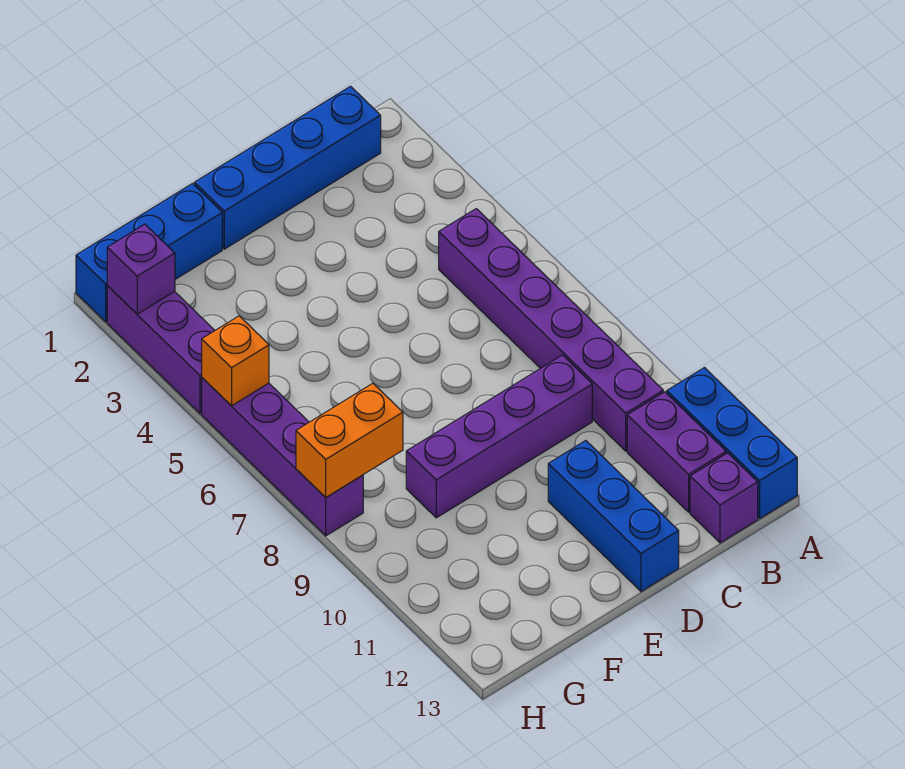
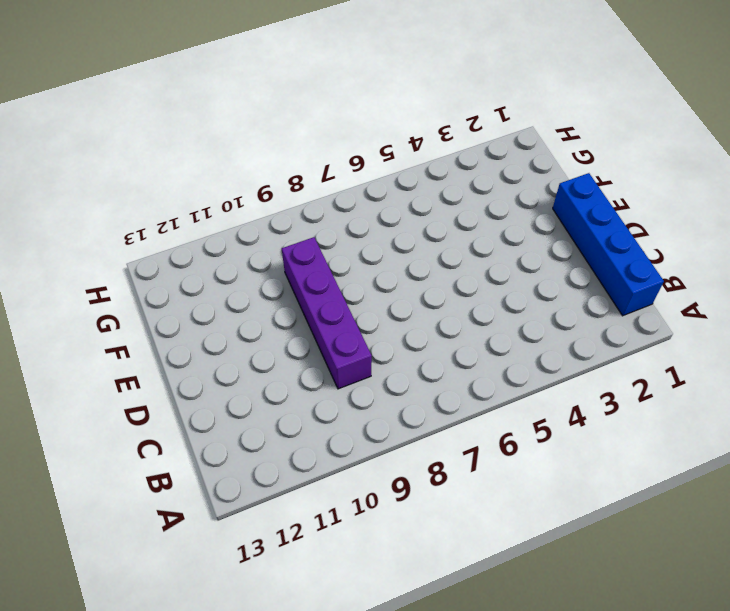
none -> blue brick A11:A13 level 1
none -> purple brick B5:B10 level 1
none -> purple brick B11:B12 level 1

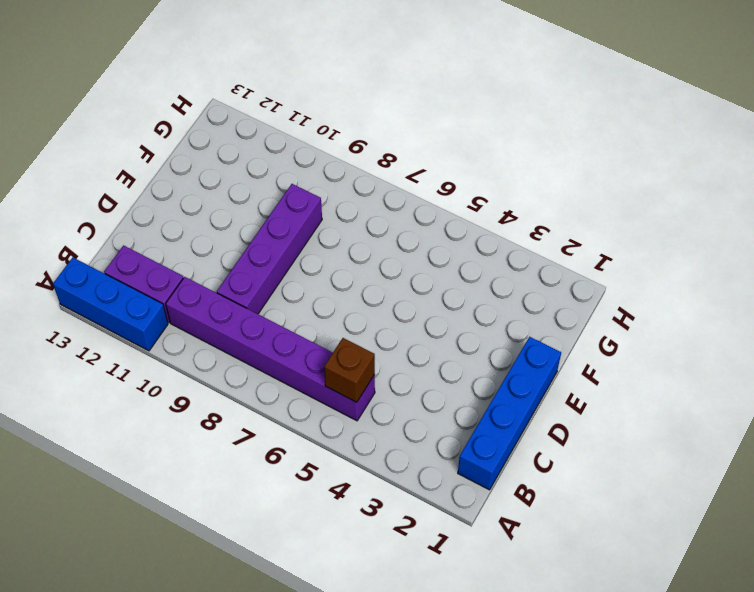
brown brick B5 level 2 -> none
none -> purple brick B13 level 1
none -> blue brick D11:D13 level 1
none -> blue brick F1:H1 level 1

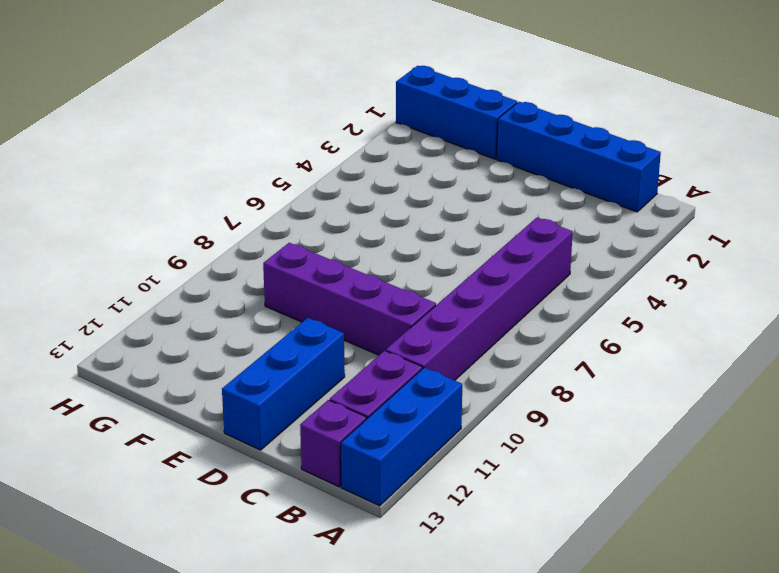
none -> purple brick H2:H4 level 1
none -> purple brick H5:H8 level 1
none -> orange brick G8:H8 level 2

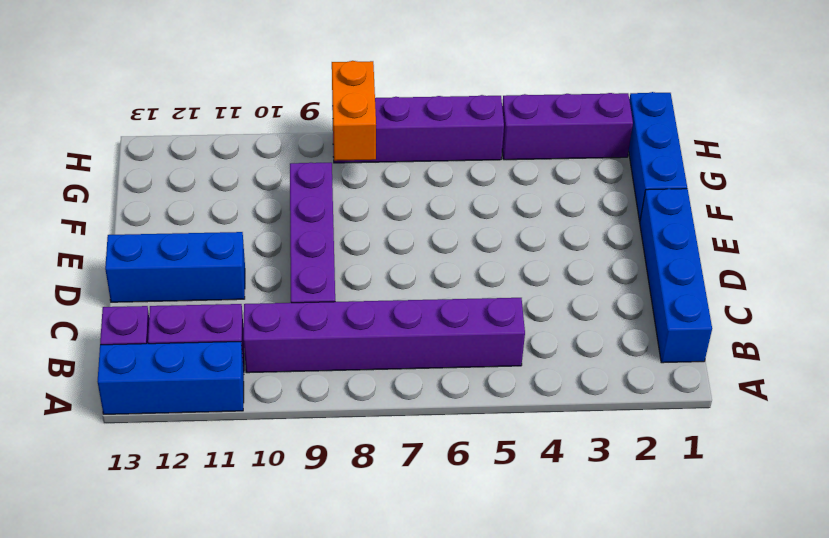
none -> purple brick H2 level 2
none -> orange brick H5 level 2

